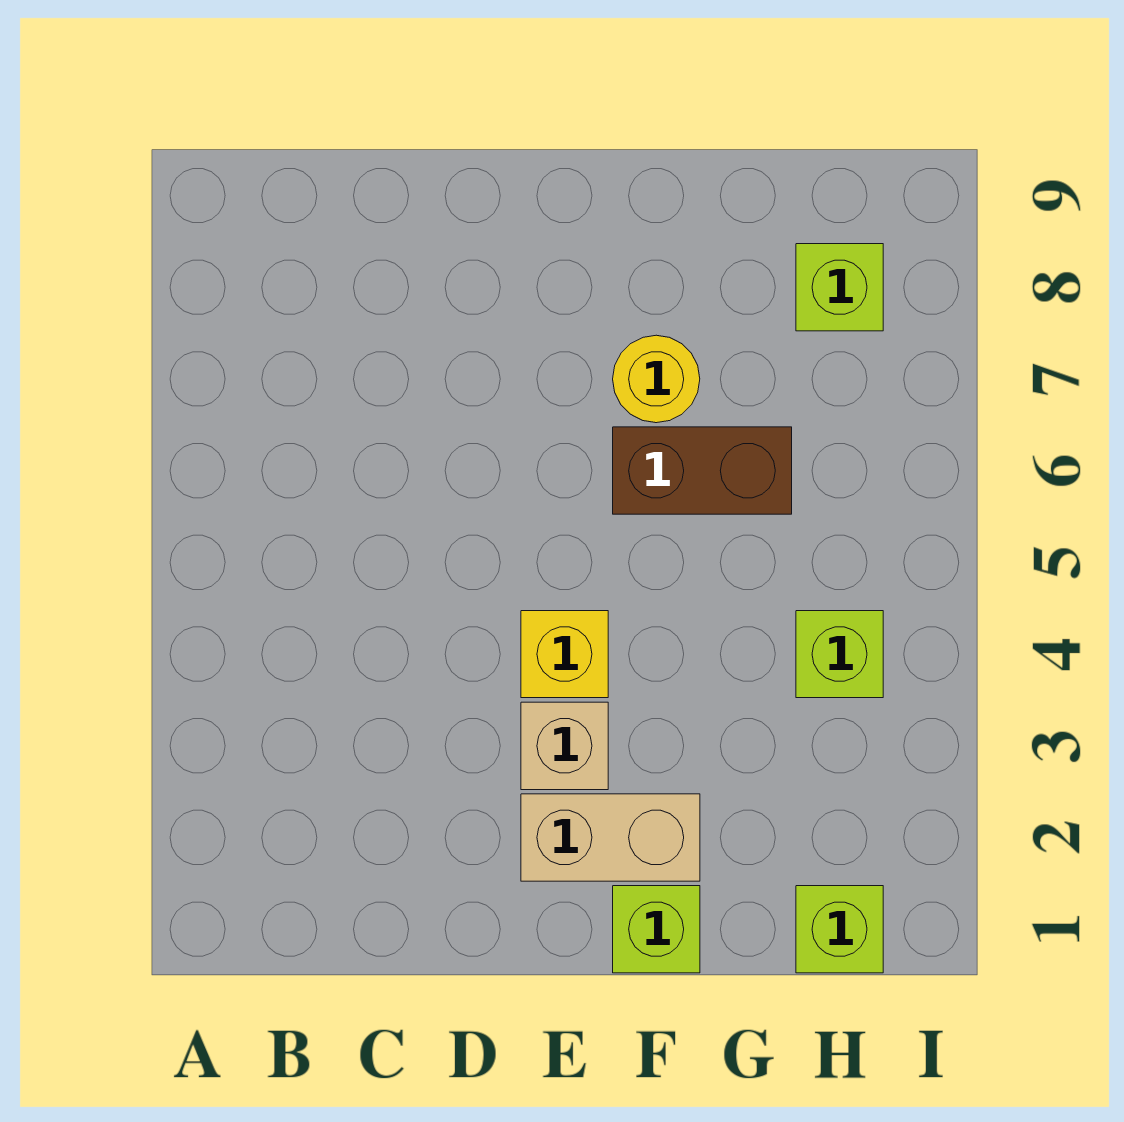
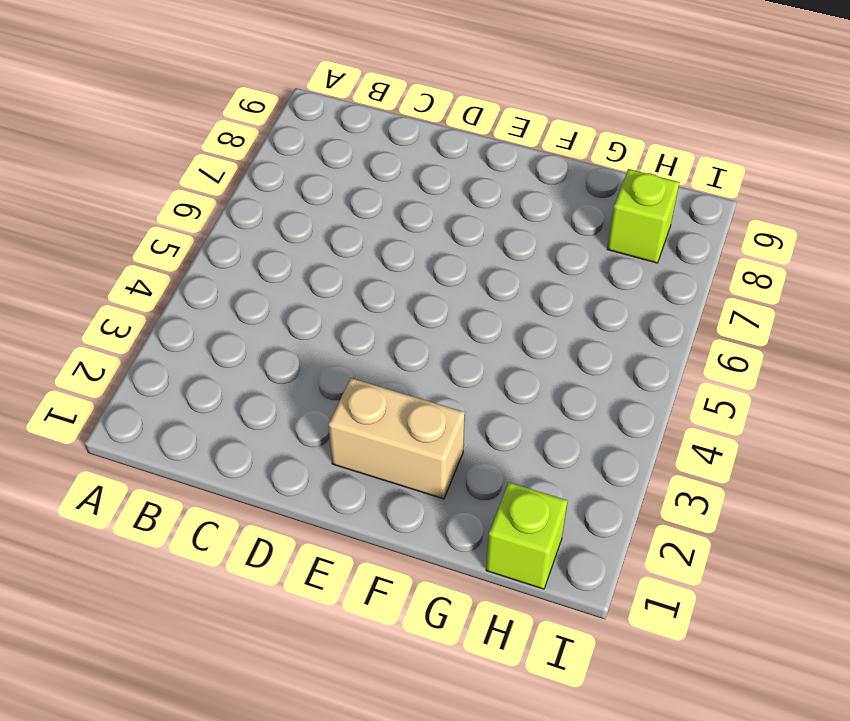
none -> tan brick E3 level 1
none -> yellow brick E4 level 1

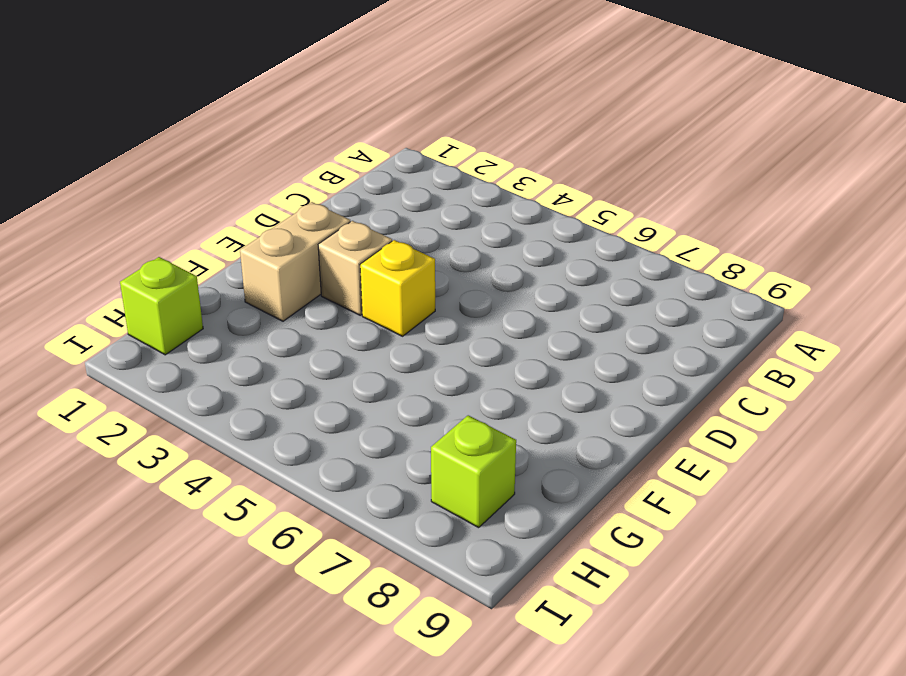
none -> lime brick F1 level 1
none -> brown brick F6:G6 level 1

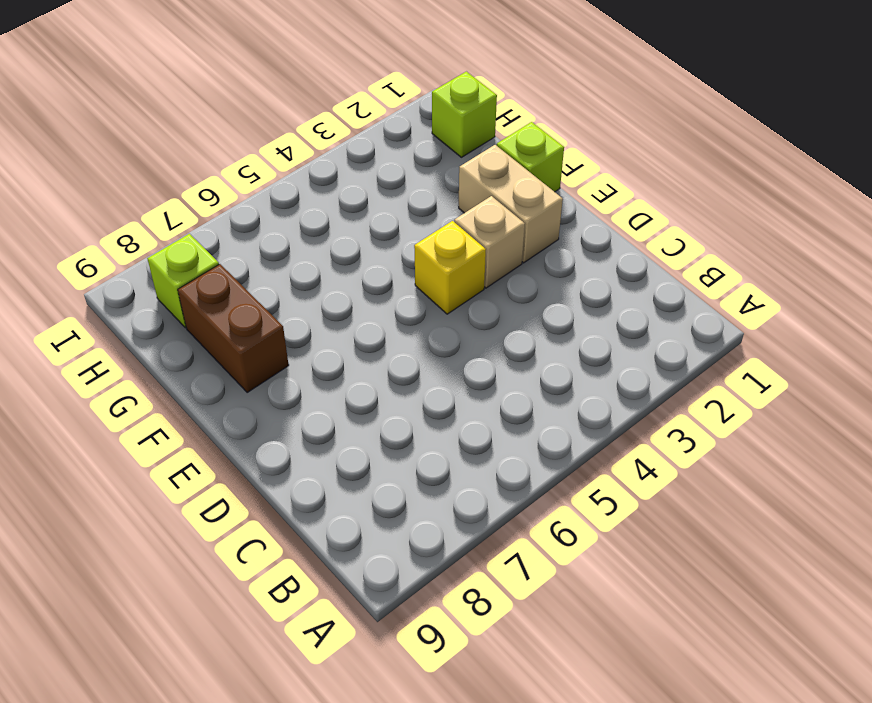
brown brick F8:G8 level 1 -> brown brick F6:G6 level 1
none -> yellow round brick F7 level 1
none -> lime brick H4 level 1

